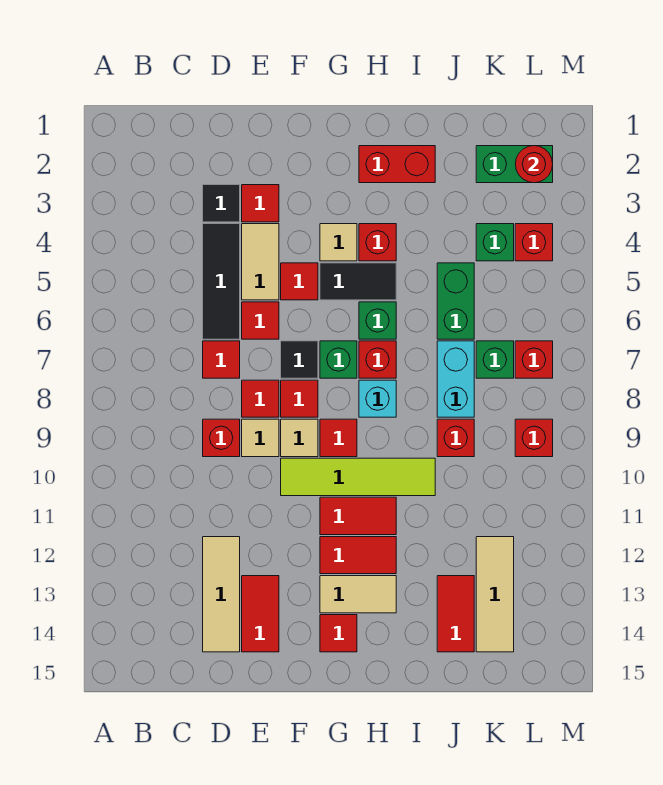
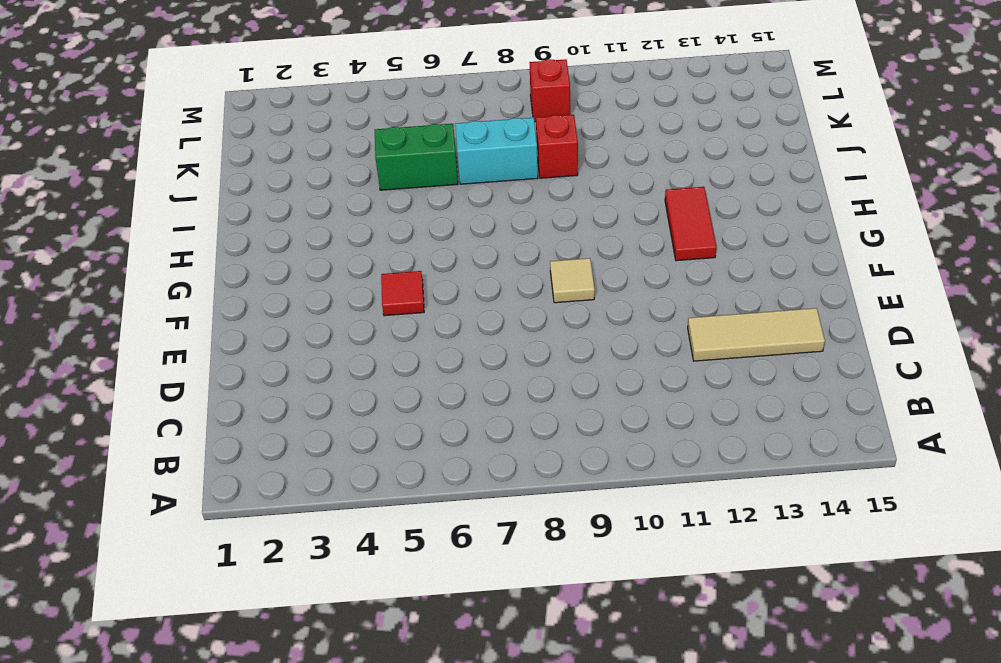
none -> black tile D3 level 1
none -> black tile D4:D6 level 1
none -> red tile D7 level 1
none -> red brick D9 level 1

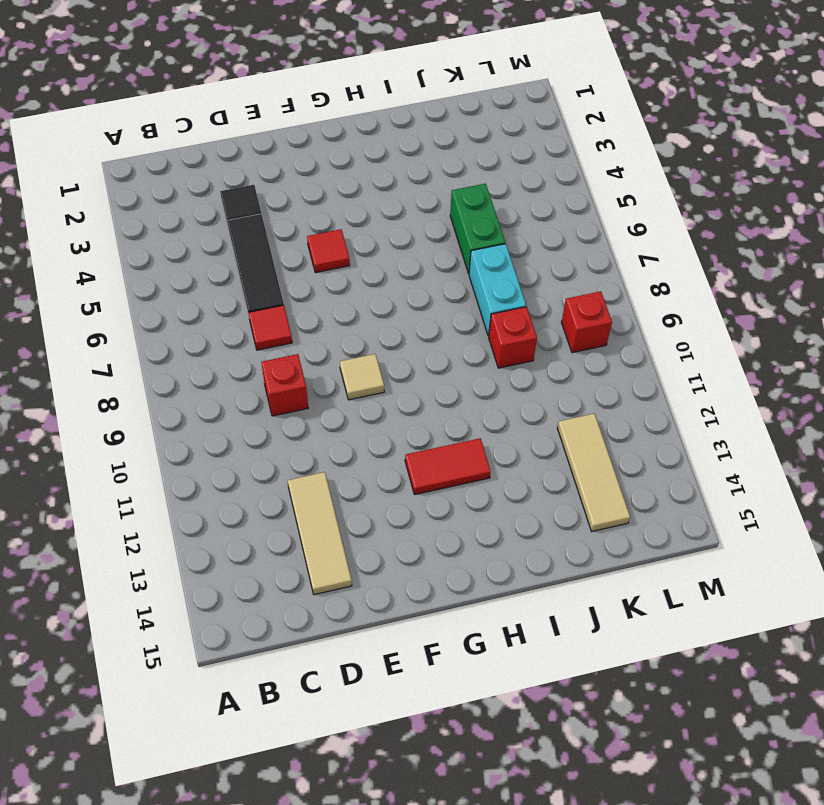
none -> red tile E3 level 1
none -> tan tile E4:E5 level 1
none -> red tile E6 level 1
none -> red tile E8 level 1

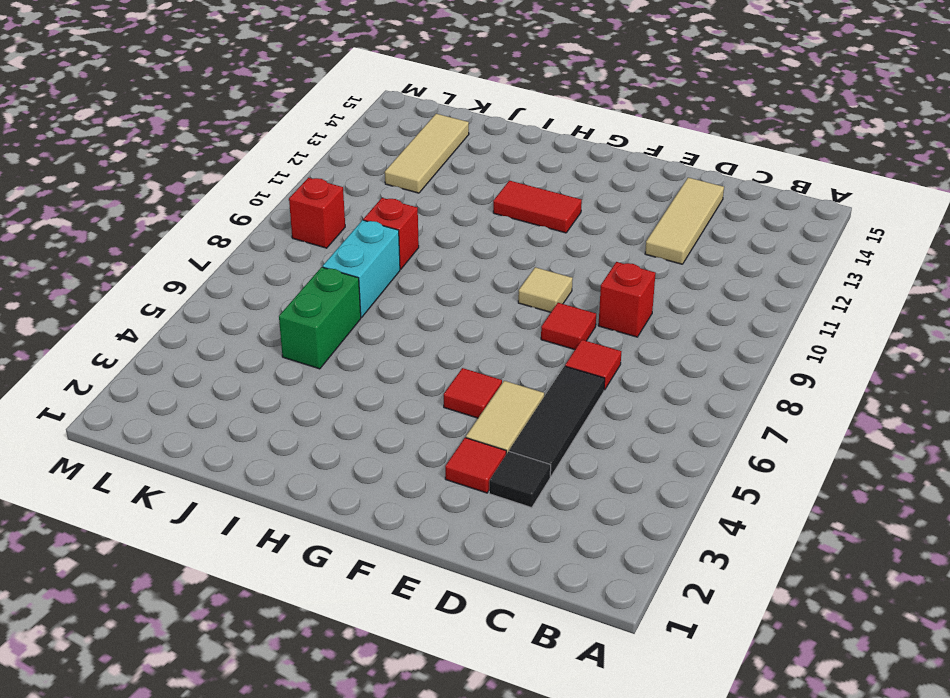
none -> red tile E6 level 1
none -> tan tile E9 level 1
none -> red tile E13:E14 level 1
none -> black tile F7 level 1

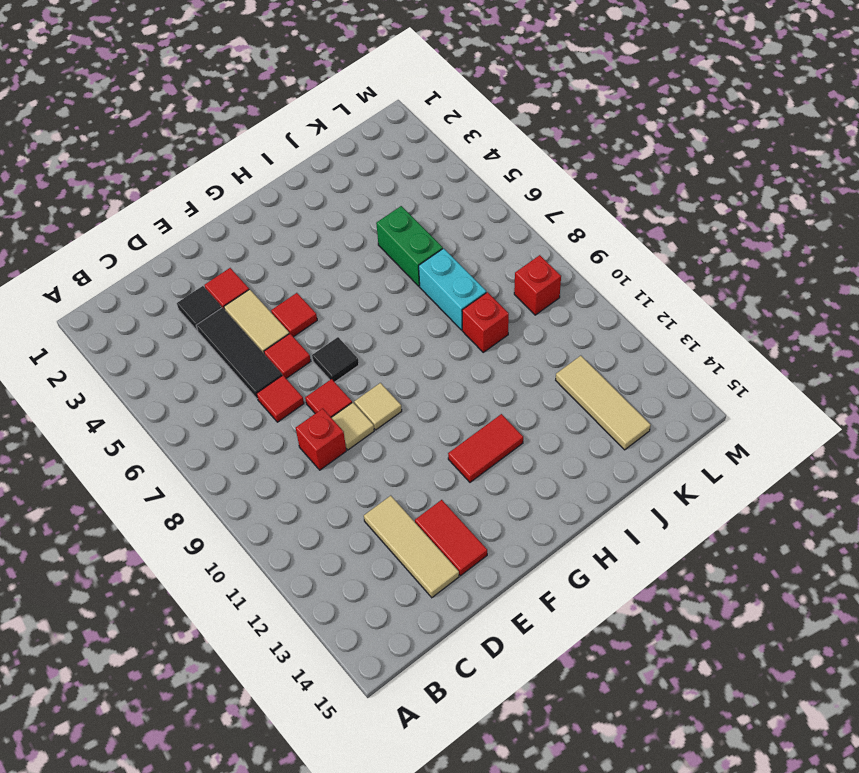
none -> red tile F8 level 1
none -> lime tile F10:I10 level 1
none -> tan tile G4 level 1
none -> black tile G5:H5 level 1

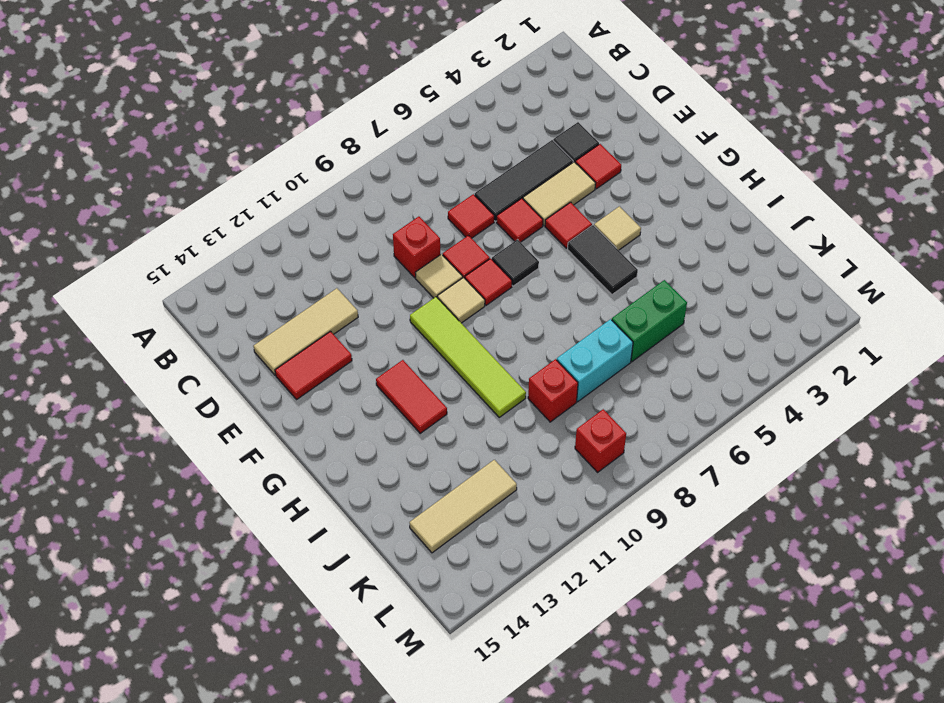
none -> green brick G7 level 1
none -> red tile G9 level 1
none -> red tile G11:H11 level 1
none -> tan tile G13:H13 level 1

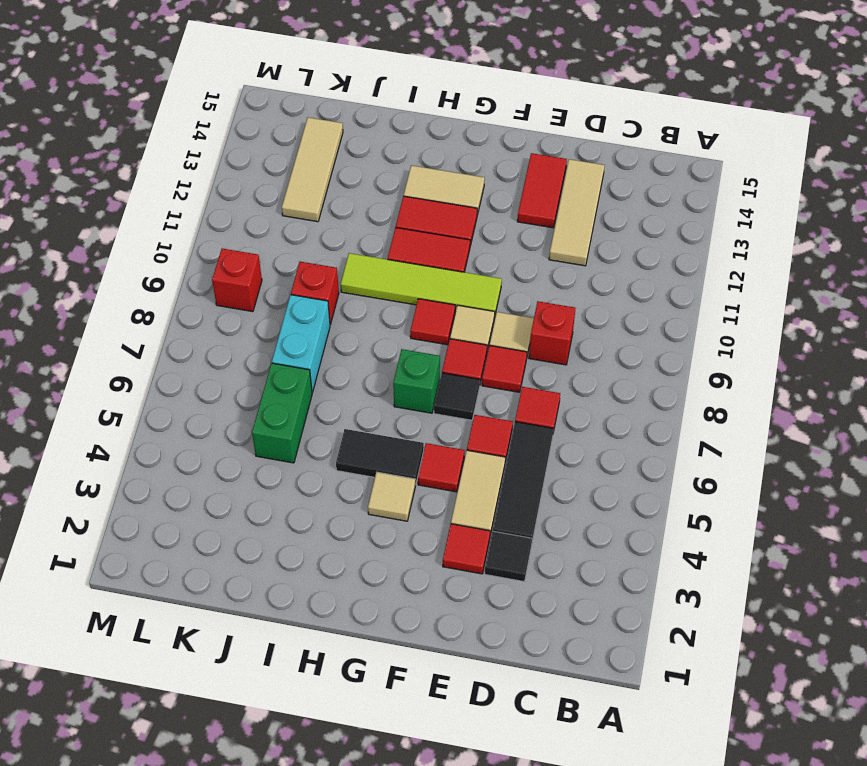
none -> red tile G14 level 1
none -> red brick H2:I2 level 1
none -> red brick H4 level 1
none -> green brick H6 level 1

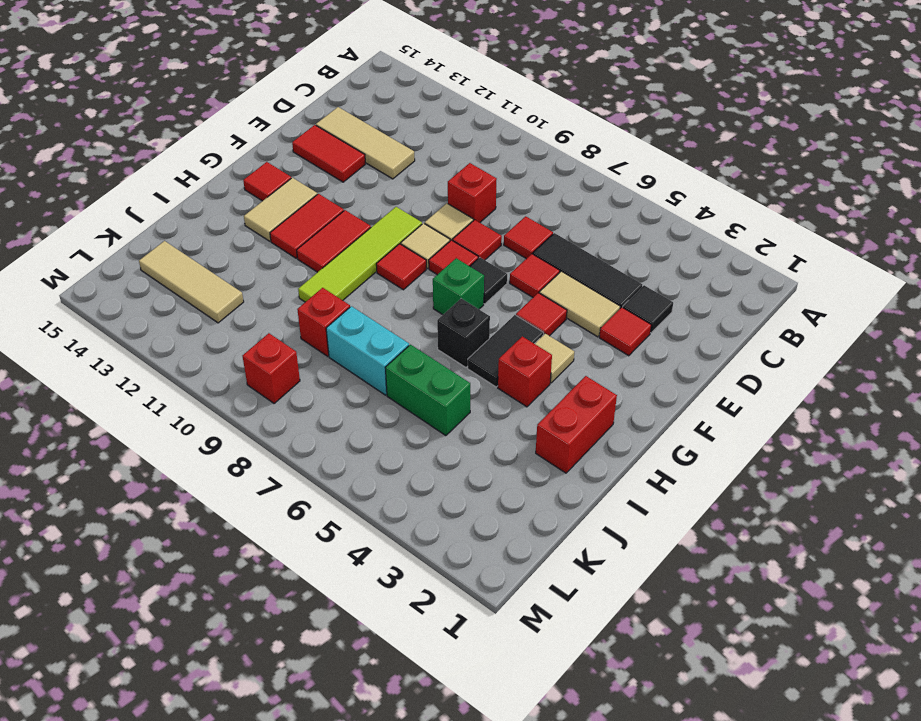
black brick H6 level 1 -> green brick H6 level 1
none -> red brick H7 level 1
none -> cyan brick H8 level 1
none -> red tile J13:J14 level 1
none -> green brick K2:L2 level 1

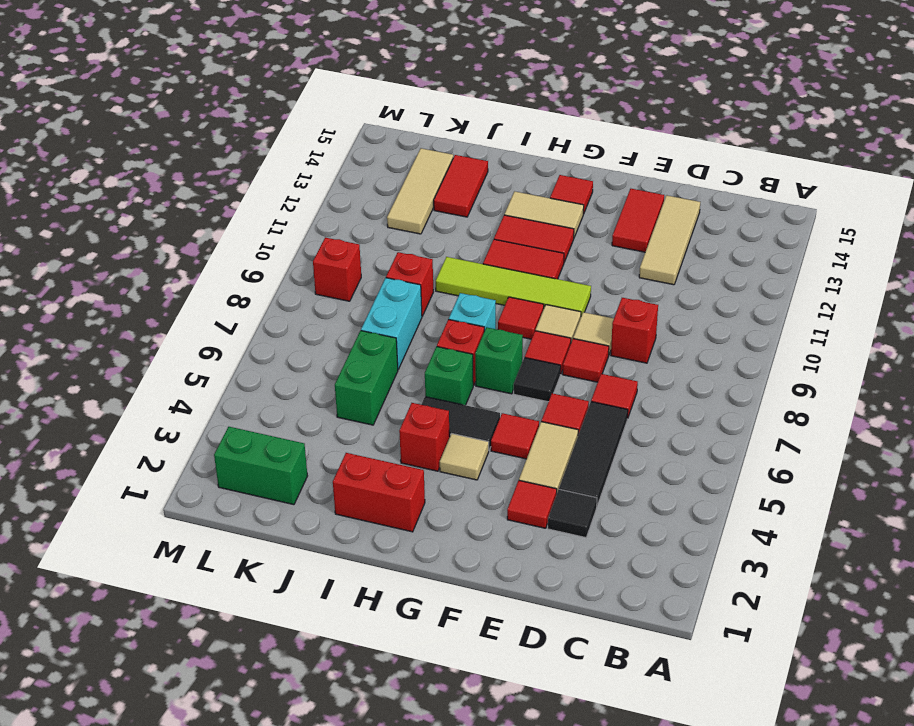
none -> green brick K4 level 1
none -> green brick K7 level 1
none -> red brick L4 level 1
none -> red brick L7 level 1

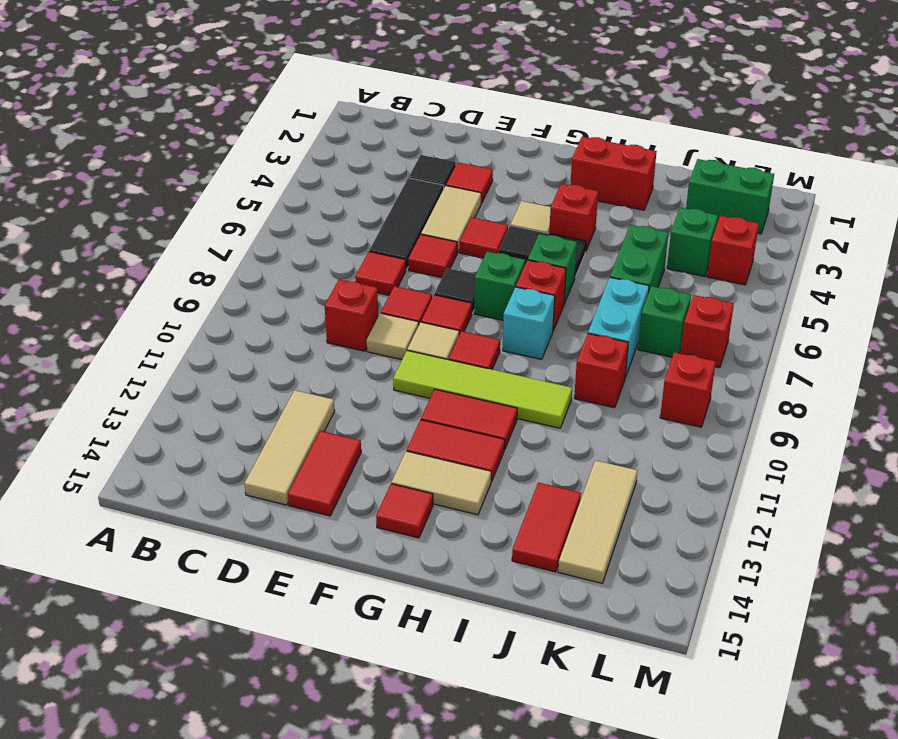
none -> red round brick L2 level 2

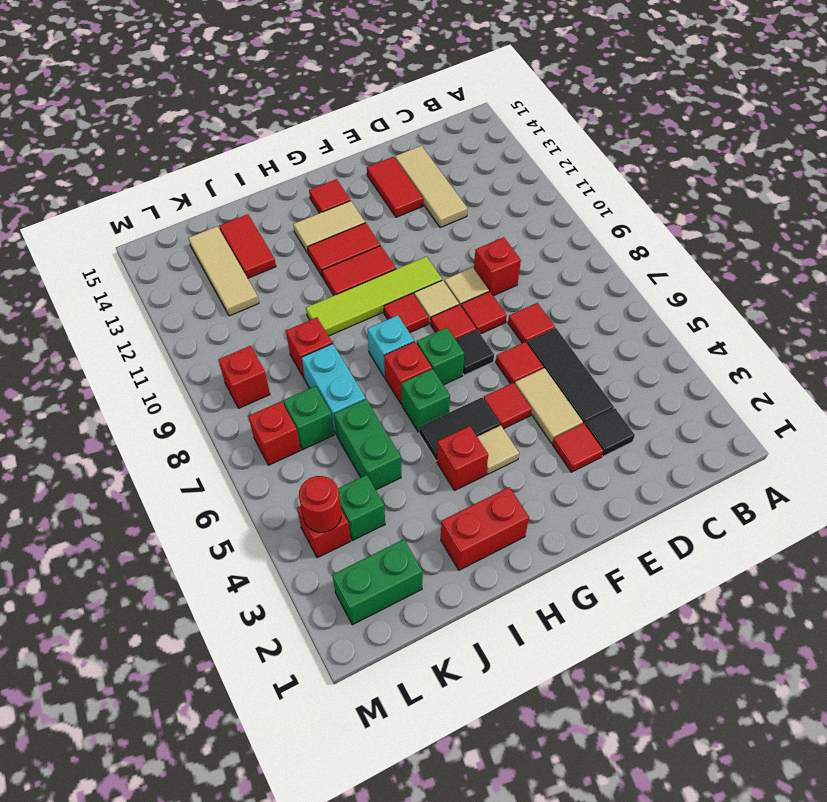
red round brick L4 level 2 -> red round brick L2 level 2

